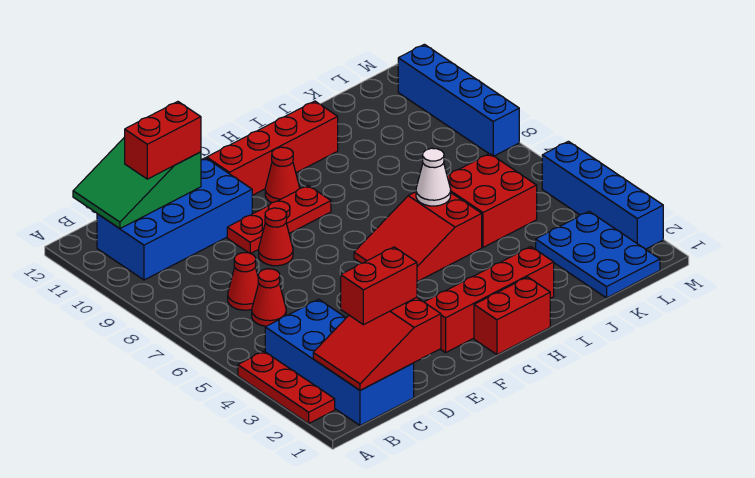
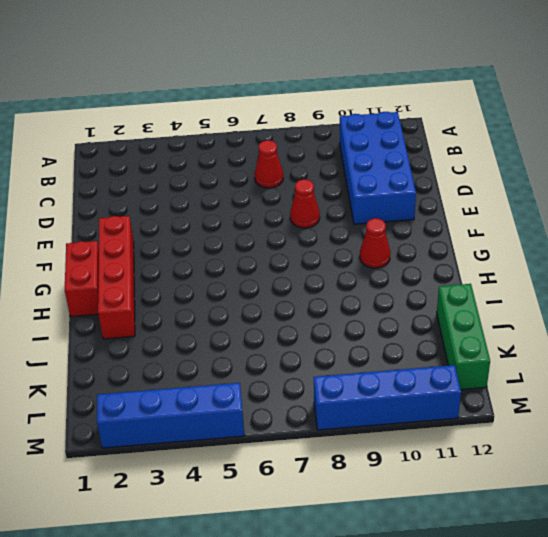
green brick J12:L12 level 1 -> none
none -> red plate A2:A4 level 1
none -> blue brick B1:C4 level 1
none -> red cone C6 level 1

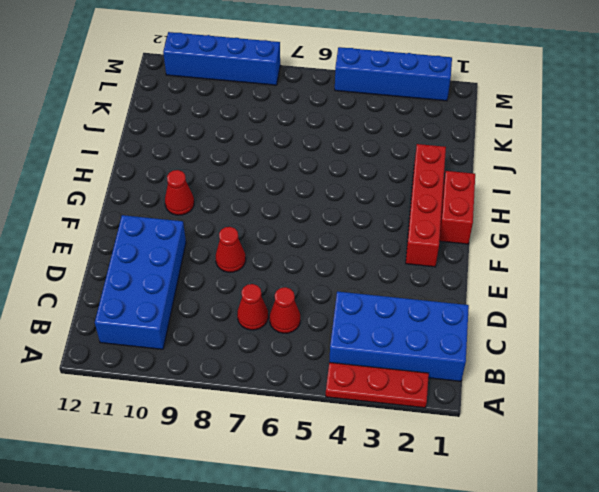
none -> red plate E9:G9 level 1
none -> red brick F11:I11 level 1
none -> red slope G5:I6 level 1 top I

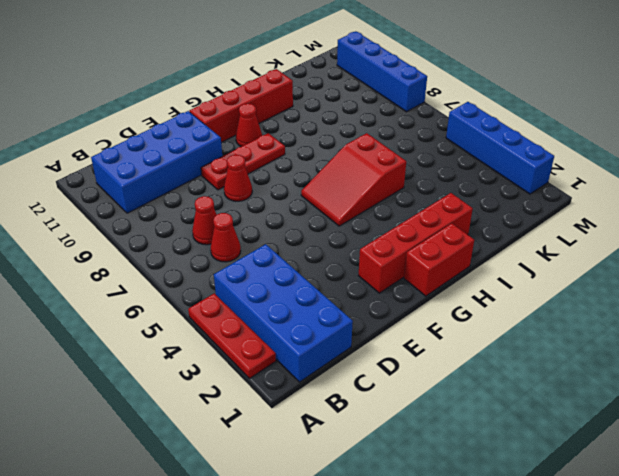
none -> red brick J5:K6 level 1
none -> blue plate K1:L3 level 1
none -> red slope B1:D2 level 2 top D

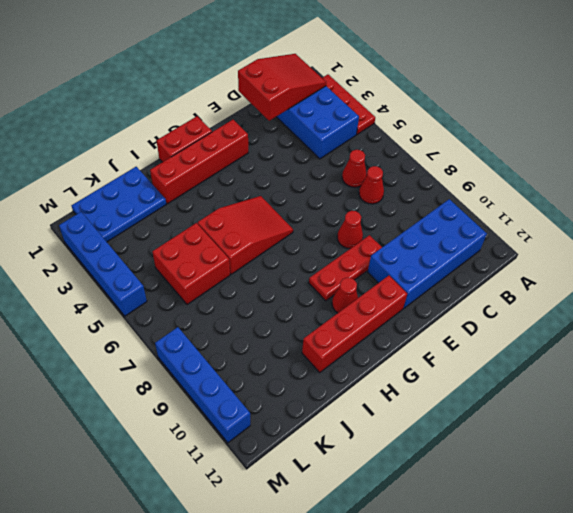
blue plate J1:L2 level 1 -> blue plate K1:L3 level 1
none -> green slope B11:D12 level 2 top D
none -> white cone I6 level 2
none -> red brick C2:D2 level 3

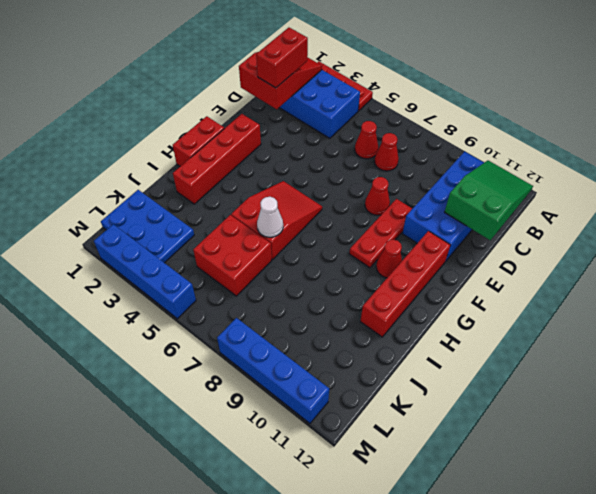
none -> red brick C11:D11 level 3

